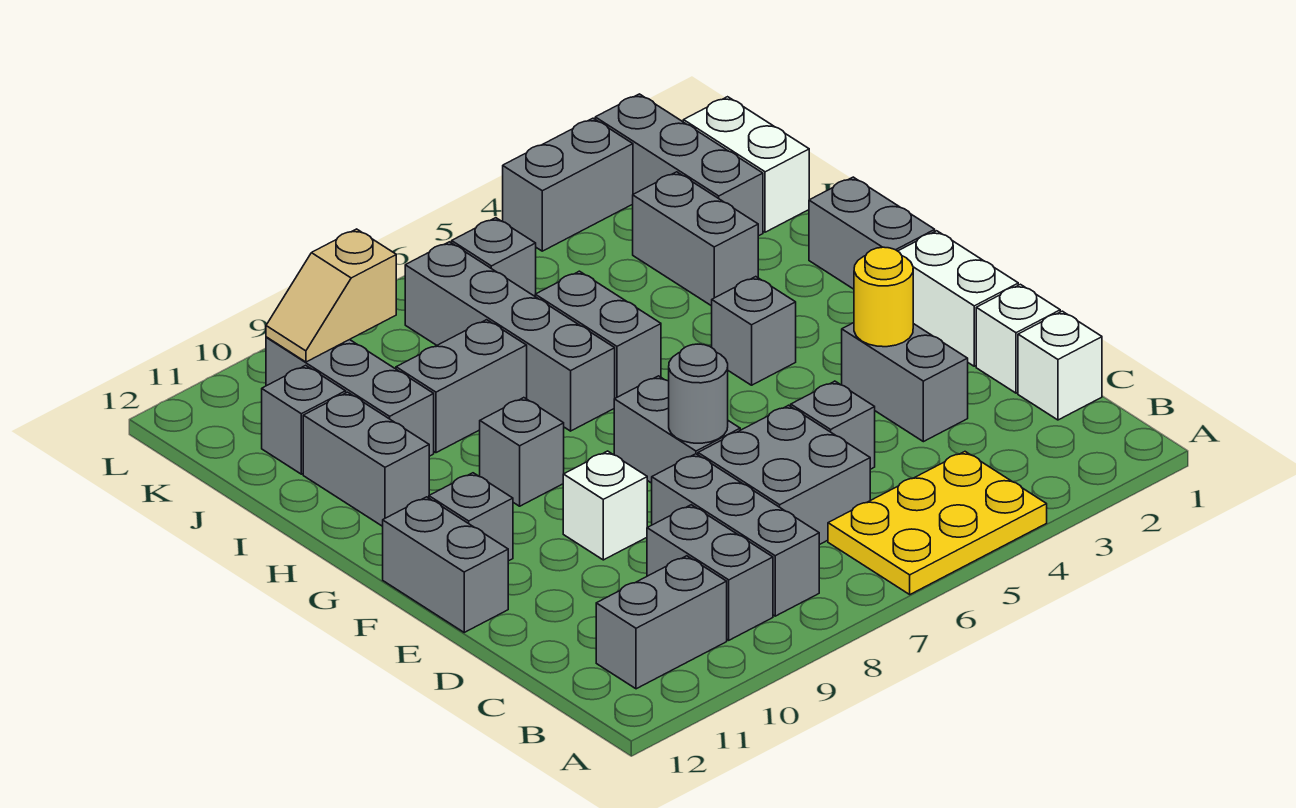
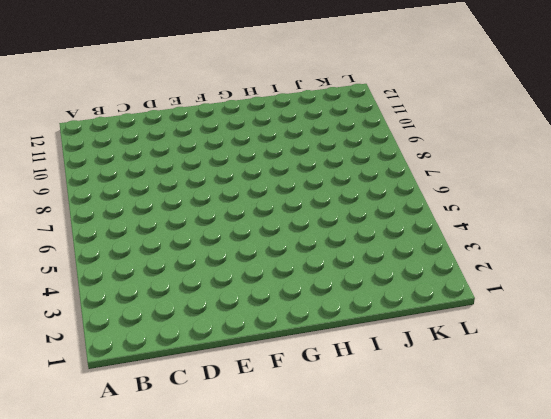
none -> yellow plate A4:B6 level 1
none -> grey brick B8:D8 level 1
none -> grey brick B9:C9 level 1
none -> grey brick B10:B11 level 1

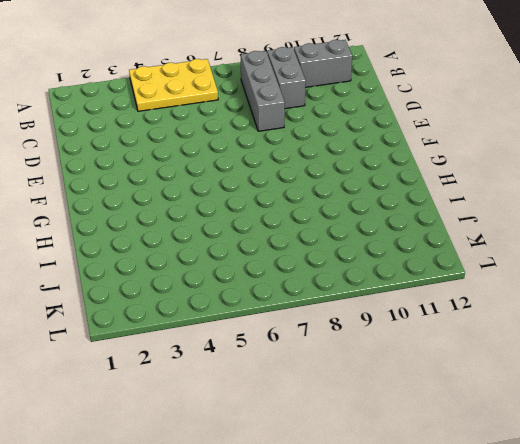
none -> white brick C1 level 1
none -> grey brick C6:D7 level 1
none -> white brick D1 level 1
none -> grey brick D3:E3 level 1

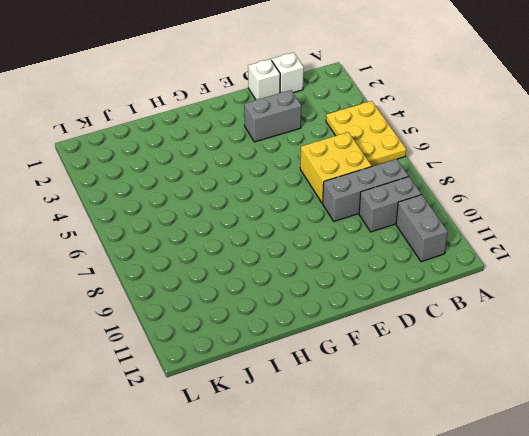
yellow brick C6:D7 level 1 -> grey brick C6:D7 level 1
none -> grey brick D5 level 1
none -> white brick E1:F1 level 1
none -> grey brick E7:F7 level 1
none -> white brick E9 level 1

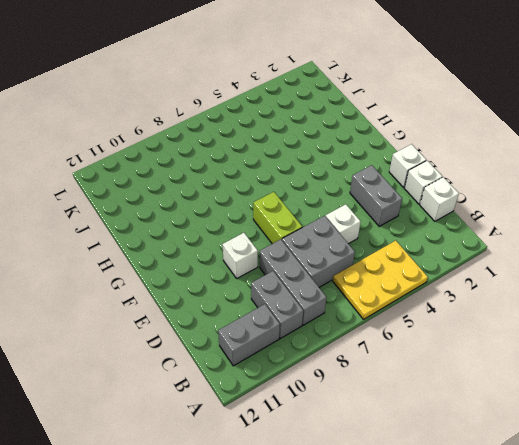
white brick D5 level 1 -> grey brick D5 level 1
white brick E1 level 1 -> white brick E1:F1 level 1
lime brick E7:F7 level 1 -> grey brick E7:F7 level 1
none -> grey brick E12:F12 level 1
none -> grey brick F11 level 1
none -> grey brick G1:H1 level 1
none -> grey brick G4 level 1

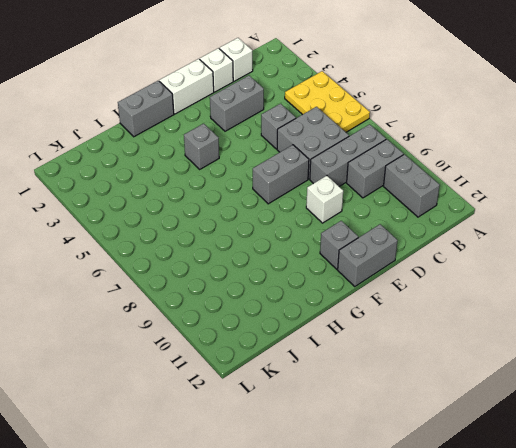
none -> grey brick G9 level 1
none -> grey brick H6:I6 level 1
none -> grey brick H7:K7 level 1
none -> grey brick H11:I11 level 1

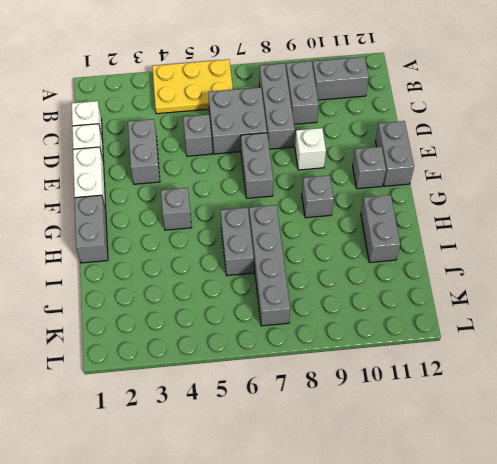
none -> grey brick I3:J3 level 1
none -> grey brick I8:I9 level 1
none -> grey brick I10:K10 level 1
none -> white brick J1:K1 level 1

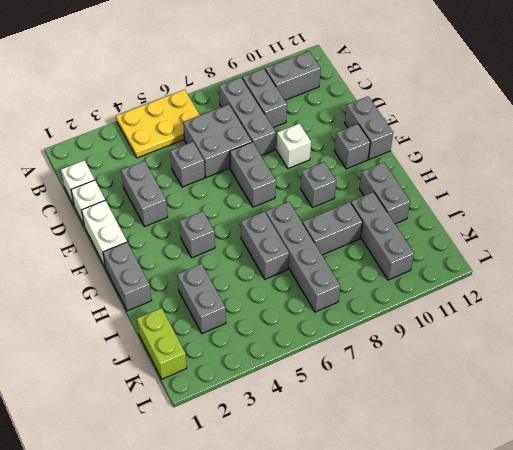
lime brick J1:K1 level 1 -> white brick J1:K1 level 1
none -> grey brick J2:L2 level 1
none -> grey brick J11 level 1
none -> grey brick K6 level 1
none -> grey brick L3:L4 level 1

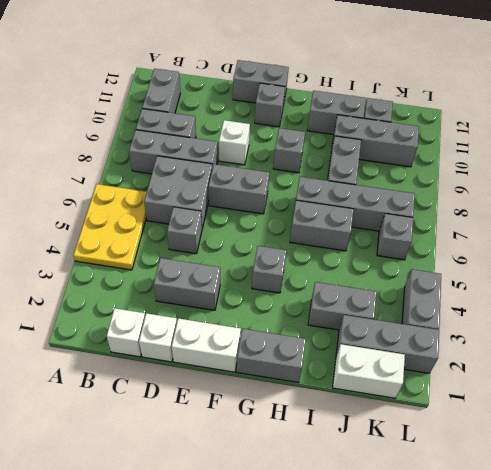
none -> yellow round brick E3 level 2
none -> grey round brick E7 level 2
none -> tan slope K9:K10 level 2 top 9

